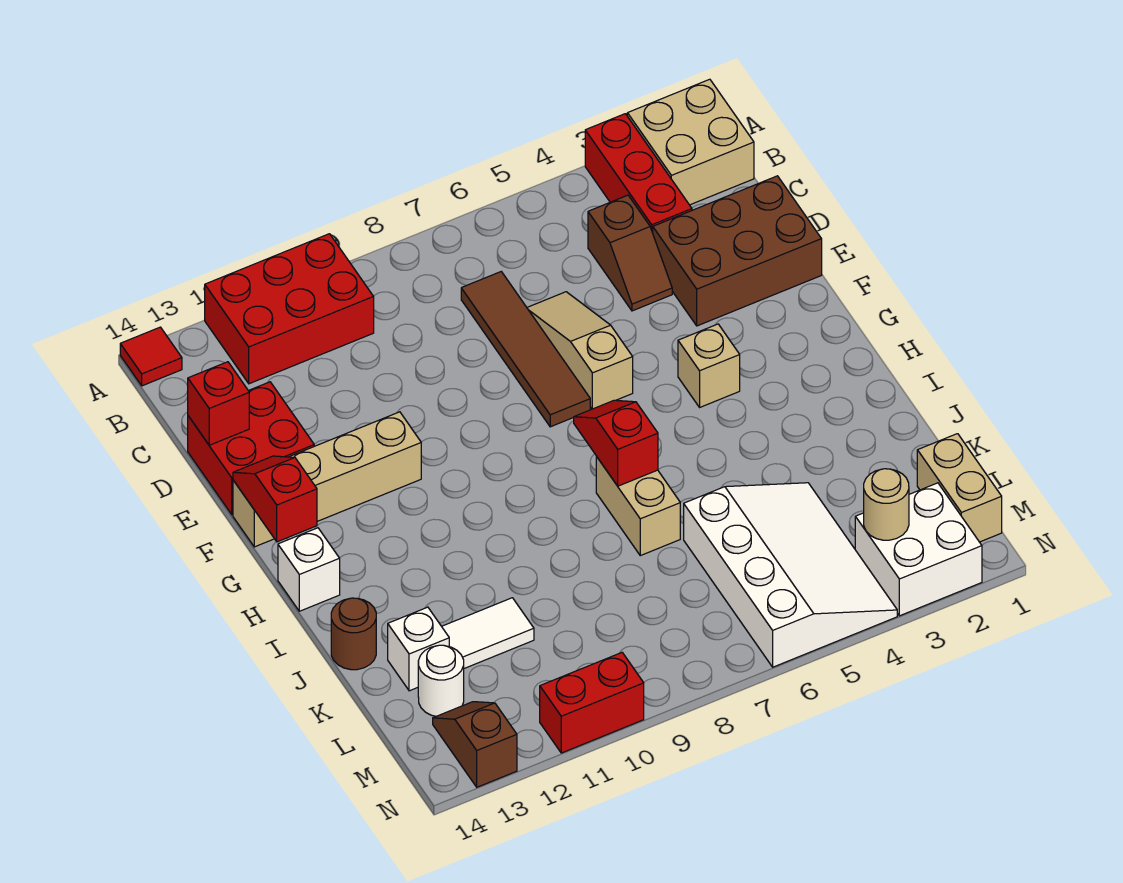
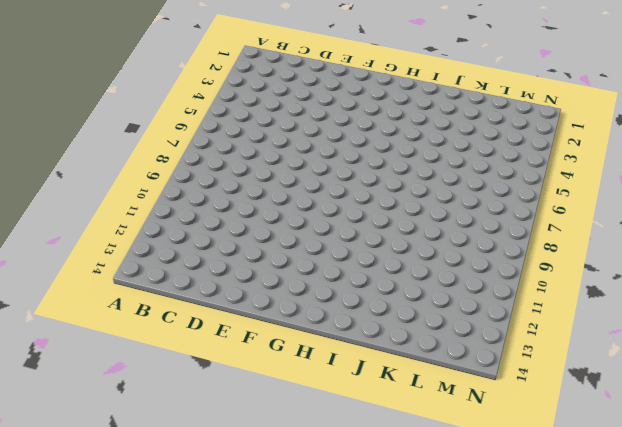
none -> tan brick A1:B2 level 1
none -> red brick A3:C3 level 1
none -> red brick A10:B12 level 1

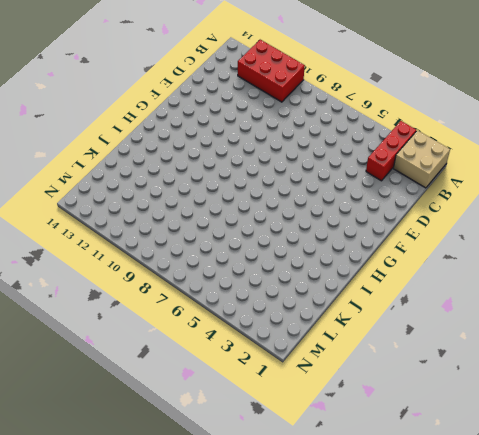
none -> red tile A14 level 1
none -> brown slope C4:D4 level 1 top C
none -> brown tile C7:F7 level 1

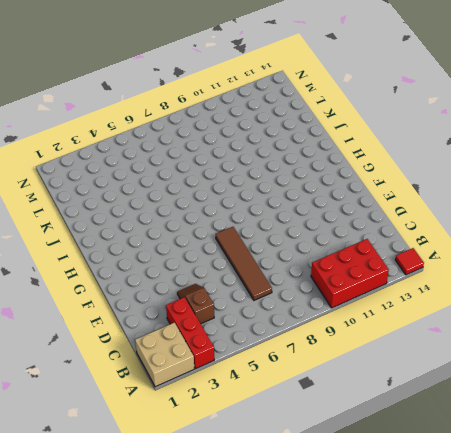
none -> brown brick D1:E3 level 1
none -> tan slope D6:F6 level 1 top F
none -> red brick D13:E14 level 1

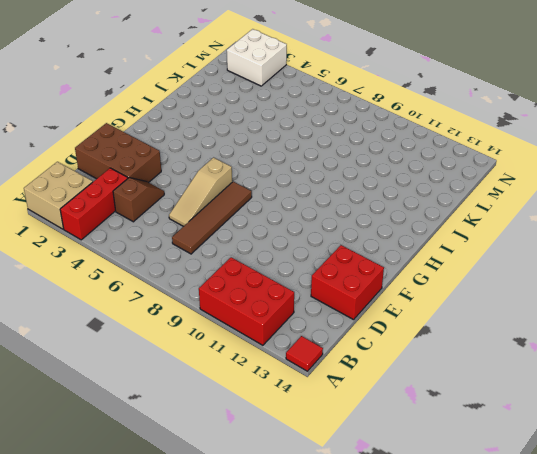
none -> tan brick F11:F14 level 1
none -> tan brick G4 level 1
none -> white brick H14 level 1

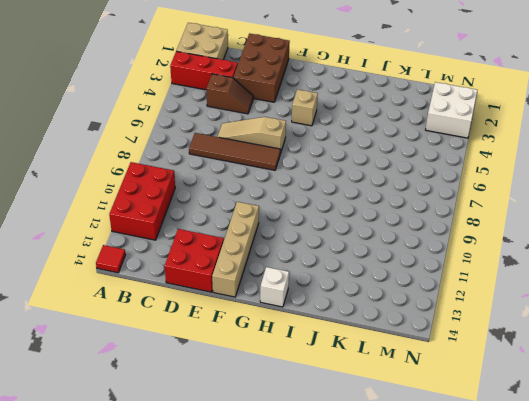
none -> tan brick I7:J7 level 1
none -> brown round brick J14 level 1
none -> white slope K4:N6 level 1 top 6

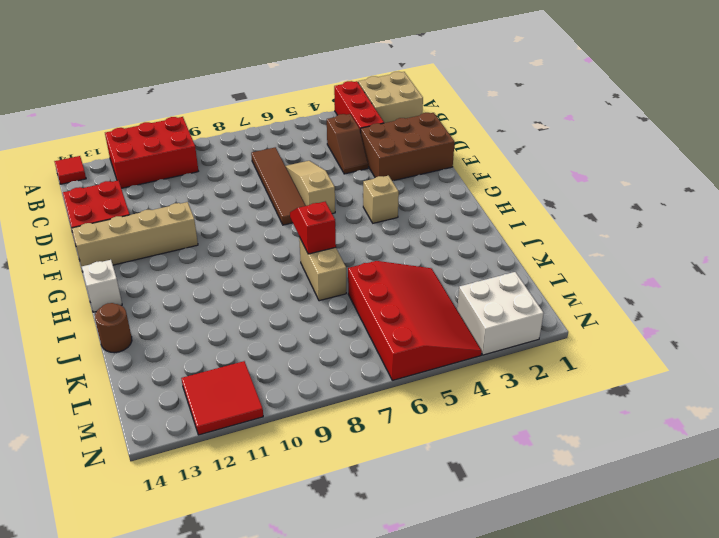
red slope K4:N6 level 1 top 6 -> white slope K4:N6 level 1 top 6
red tile M11:N12 level 1 -> red brick N10:N11 level 1
none -> white tile K11:K12 level 1
none -> white brick K13 level 1
none -> tan brick L1:M1 level 1

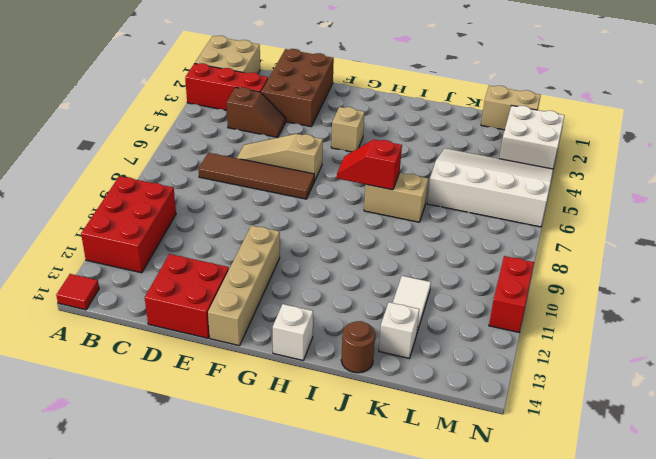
none -> white round brick L13 level 1
none -> brown slope M13:N13 level 1 top N
none -> red brick D14 level 2

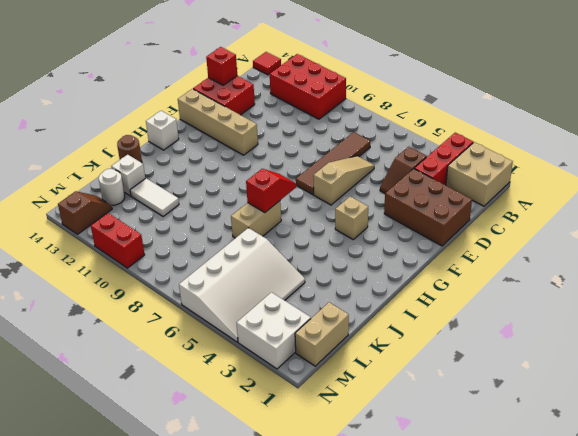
none -> red slope F14:G14 level 2 top G
none -> tan round brick M3 level 2

